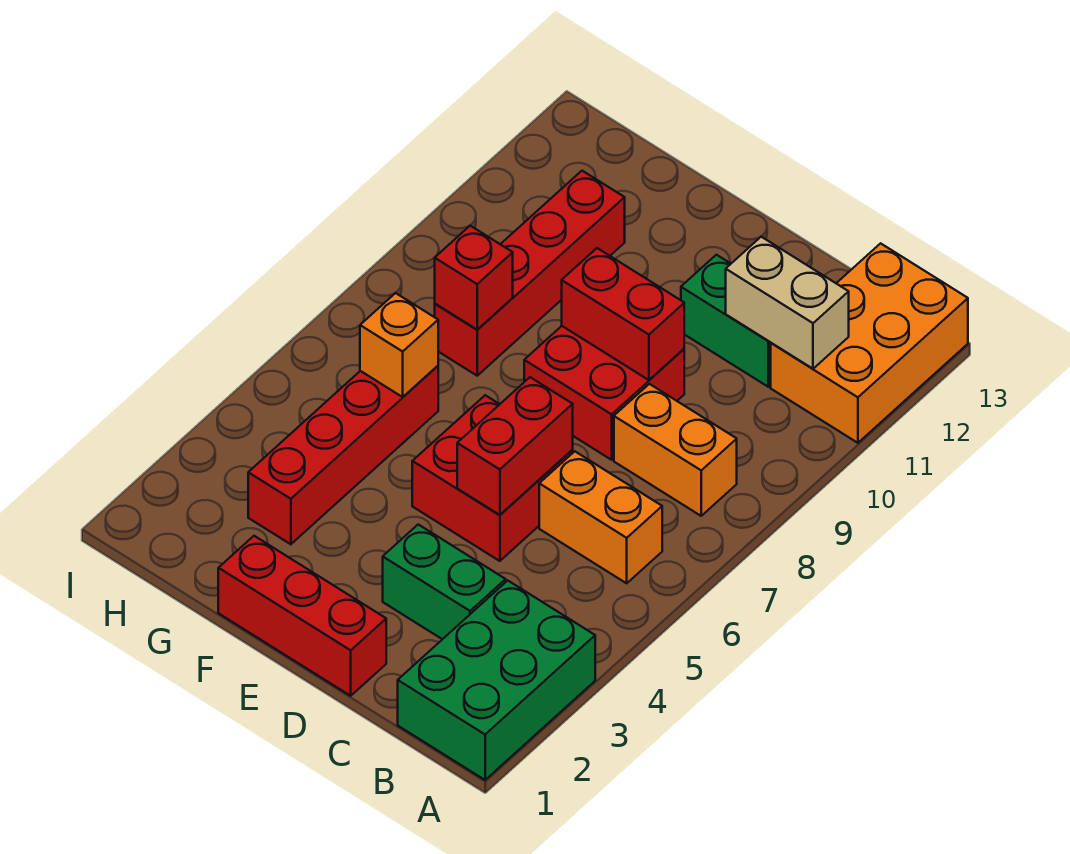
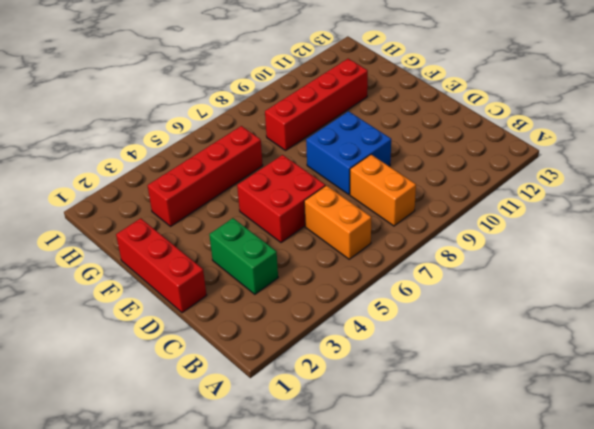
blue brick D8:E9 level 1 -> red brick D8:E9 level 1
none -> green brick A1:B3 level 1
none -> orange brick A11:B13 level 1
none -> green brick C11:D11 level 1

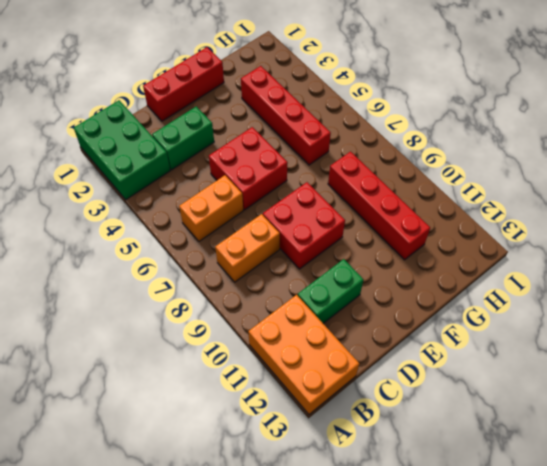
none -> tan brick B11:C11 level 2
none -> red brick D5:D6 level 2
none -> red brick D9:E9 level 2

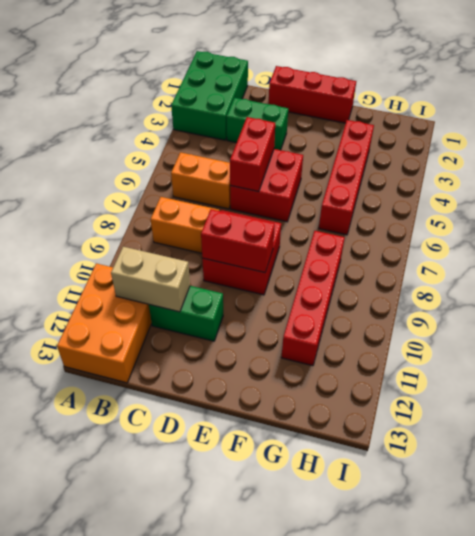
none -> orange brick G6 level 2
none -> red brick G8 level 2

